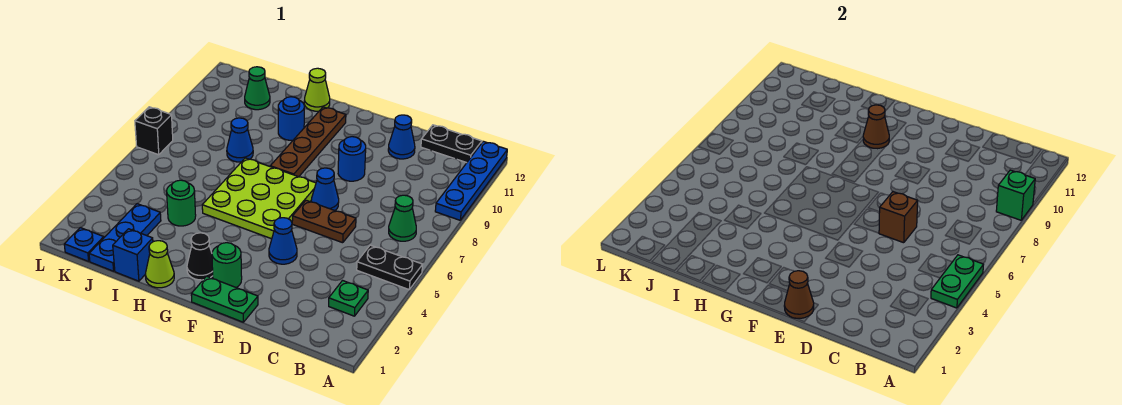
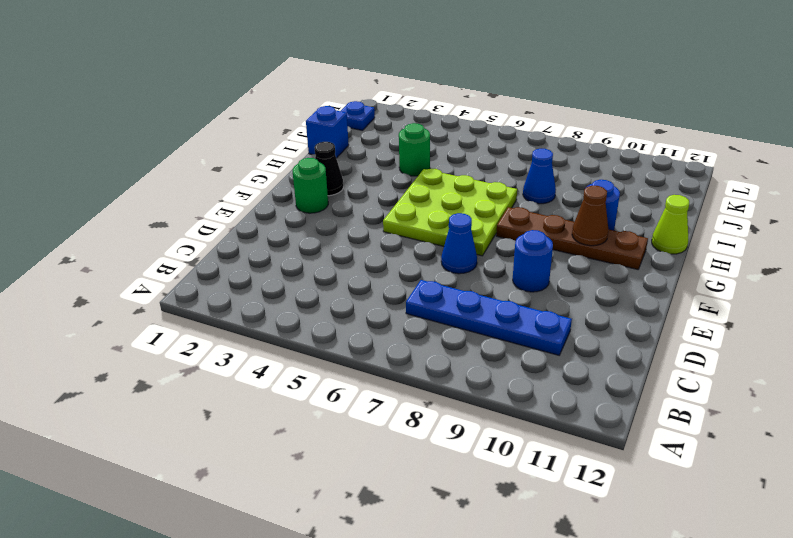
blue plate C7:C10 level 1 -> blue plate A9:A12 level 1
none -> black plate A5:B5 level 1
none -> green plate B3 level 1
none -> green cone B7 level 1
none -> black plate B12:C12 level 1

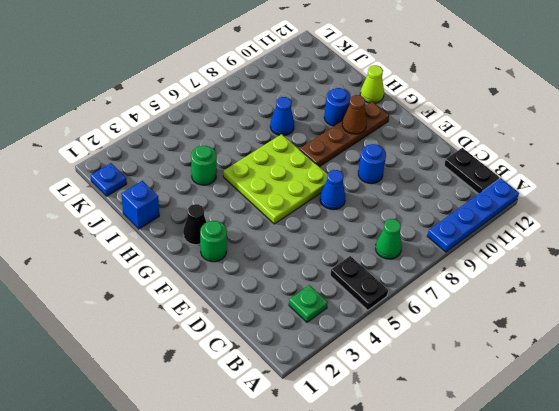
none -> brown plate D6:E6 level 1
none -> blue cone D11 level 1
none -> green plate E1:F1 level 1
none -> blue cone E4 level 1

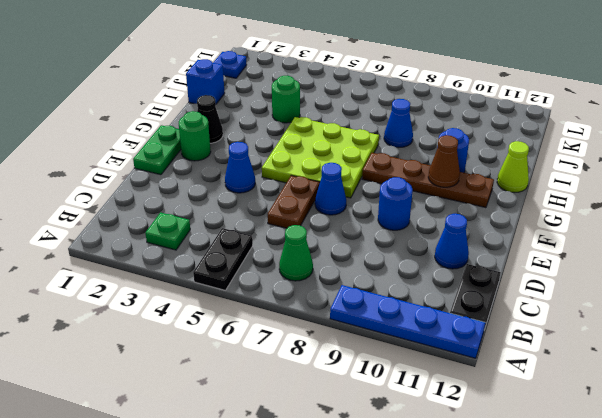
none -> lime cone H1 level 1
none -> blue plate J1:J3 level 1
none -> green cone J11 level 1
none -> black brick L7 level 1

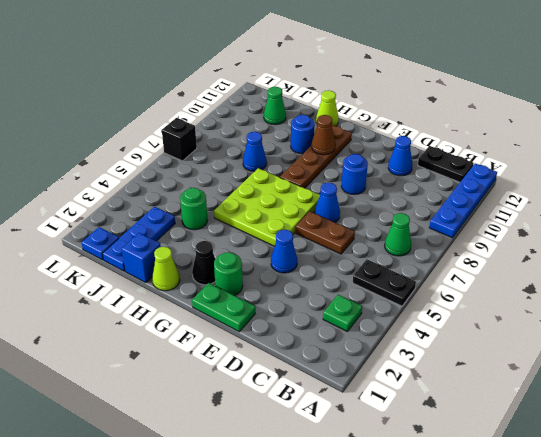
none -> green plate A4:A5 level 2
none -> green brick A9 level 2
none -> brown brick D6 level 2
none -> brown cone E1 level 2

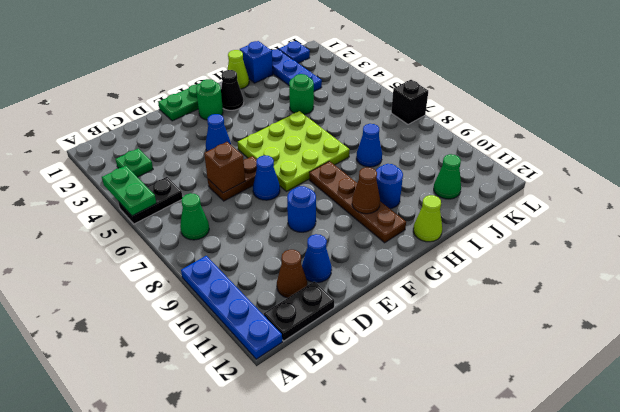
brown cone C11 level 1 -> brown cone E1 level 2
none -> green brick A9 level 2

